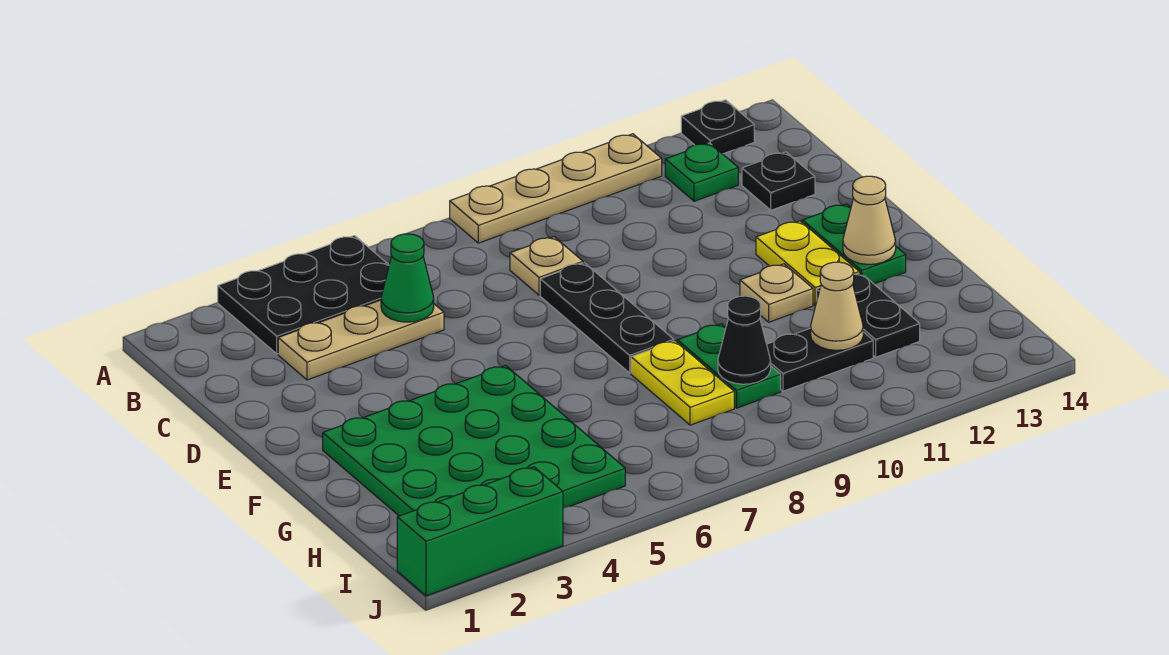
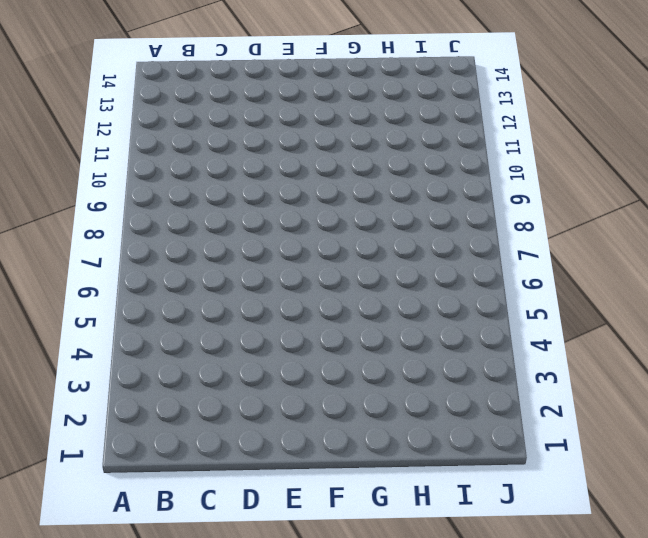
none -> black plate A3:B5 level 1
none -> tan plate A8:A11 level 1
none -> black plate A13 level 1

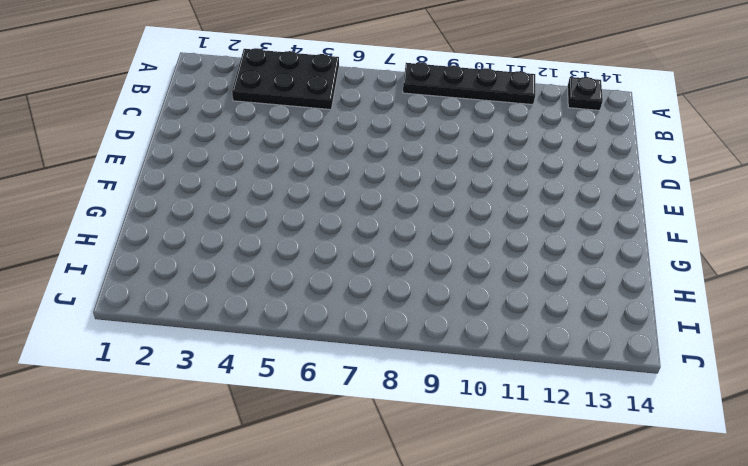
black plate A8:A11 level 1 -> tan plate A8:A11 level 1
none -> green plate B12 level 1
none -> tan plate C3:C5 level 1
none -> tan plate C8 level 1

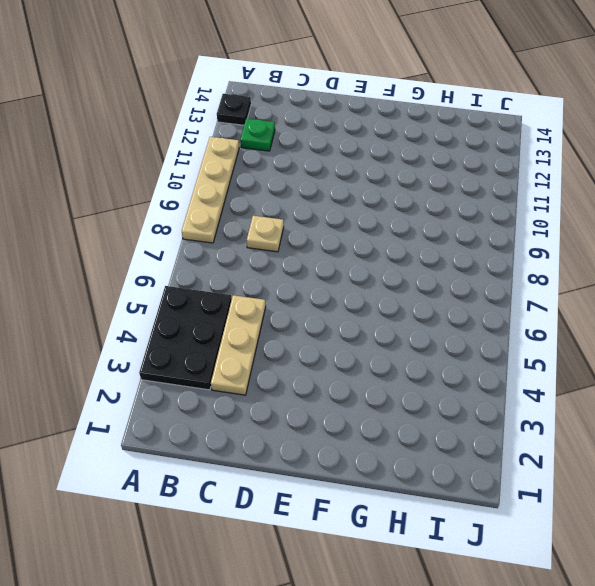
none -> black plate C13 level 1
none -> black plate D8:F8 level 1
none -> yellow plate E12:F12 level 1

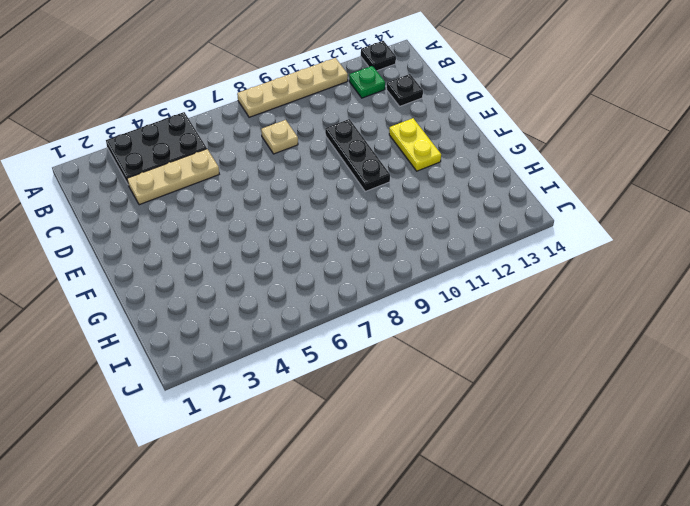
black plate D10:F10 level 1 -> black plate D8:F8 level 1
none -> green plate E13:F13 level 1
none -> green plate F2:I5 level 1
none -> tan plate F11 level 1

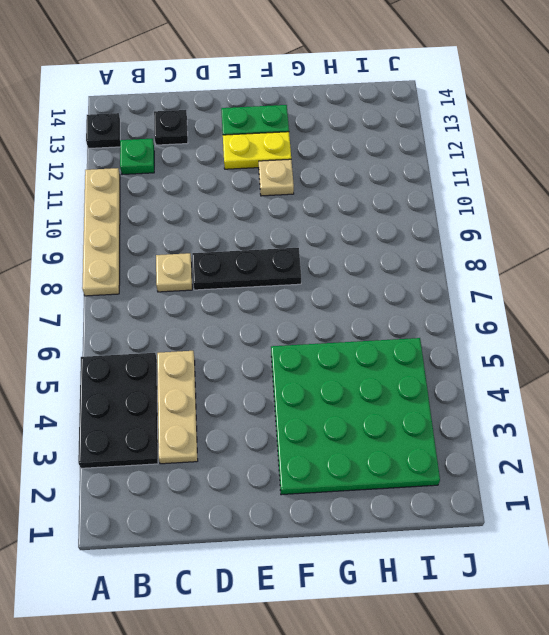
none -> yellow plate G8:H8 level 1
none -> green plate G9:H9 level 1
none -> black plate G12:H12 level 1

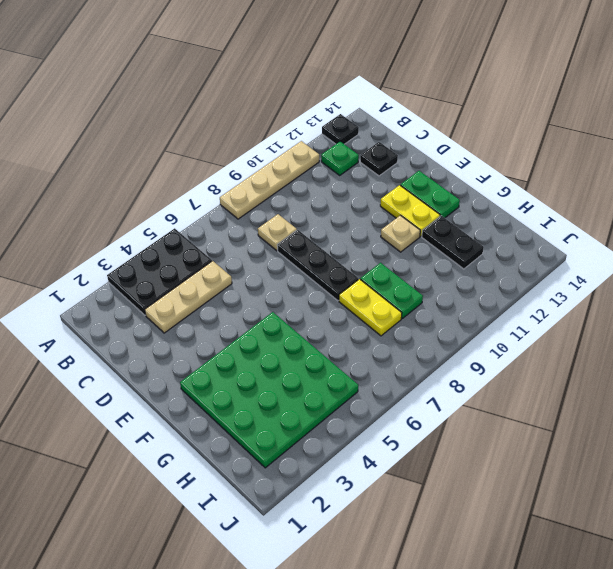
none -> black plate H10:H11 level 1
none -> green brick J1:J3 level 1
none -> green cone C5 level 2

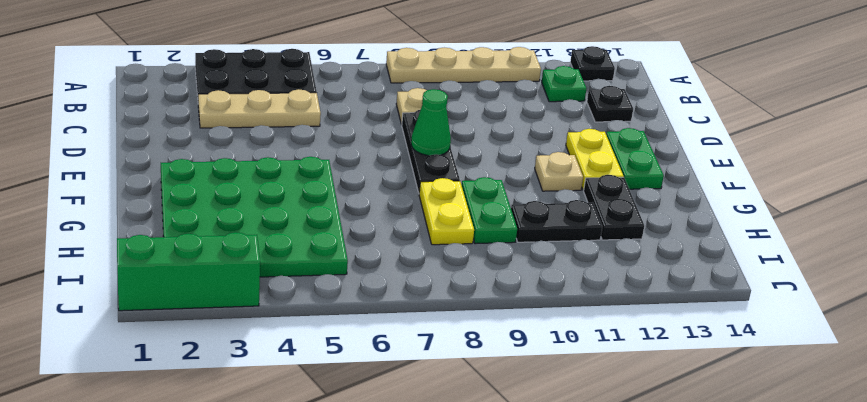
green cone E8 level 2 -> green cone C5 level 2
none -> tan cone F13 level 2
none -> black cone H9 level 2
none -> tan cone H11 level 2

